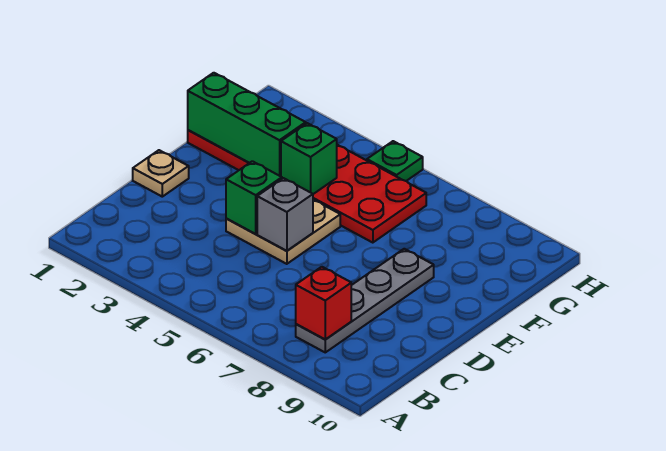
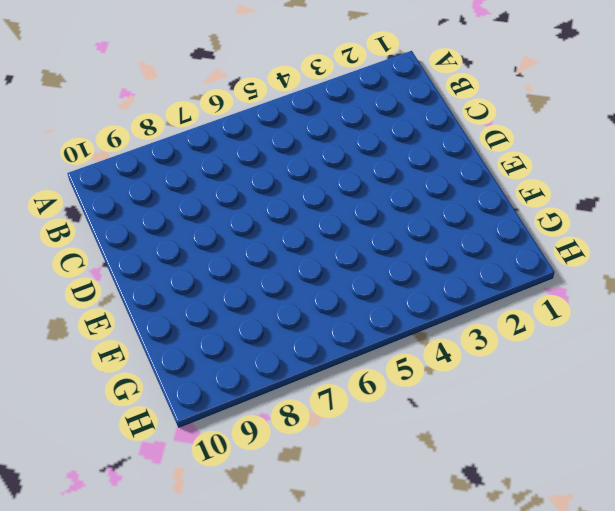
none -> grey plate B8:E8 level 1
none -> tan plate D1 level 1

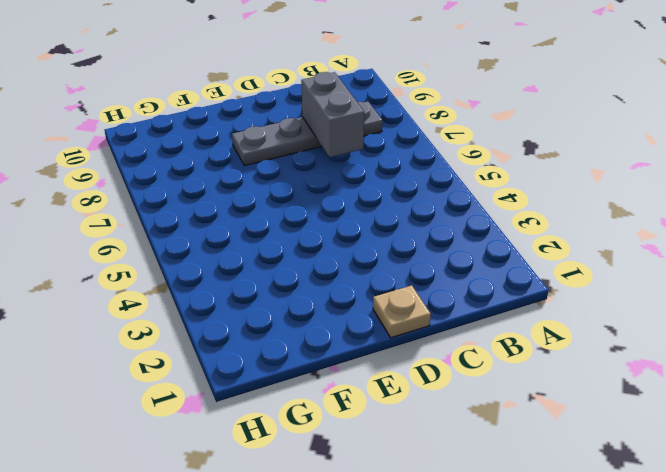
grey brick C7:C8 level 2 -> none
none -> tan plate D4:E5 level 1
none -> red plate F1:G6 level 1

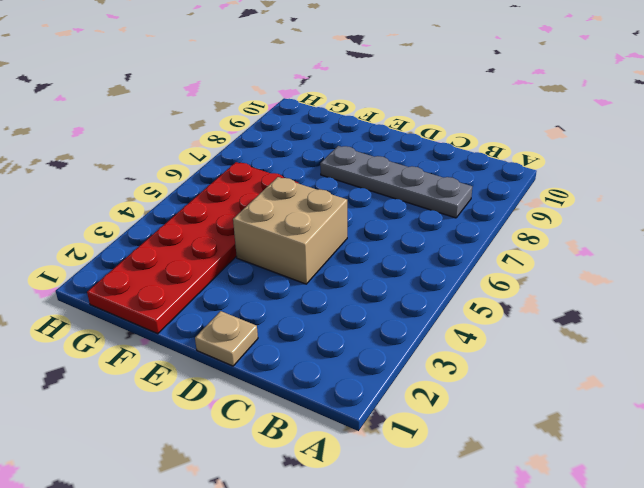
tan brick D4:E5 level 1 -> tan plate D4:E5 level 1
none -> green plate H5 level 1
none -> red brick B8 level 2

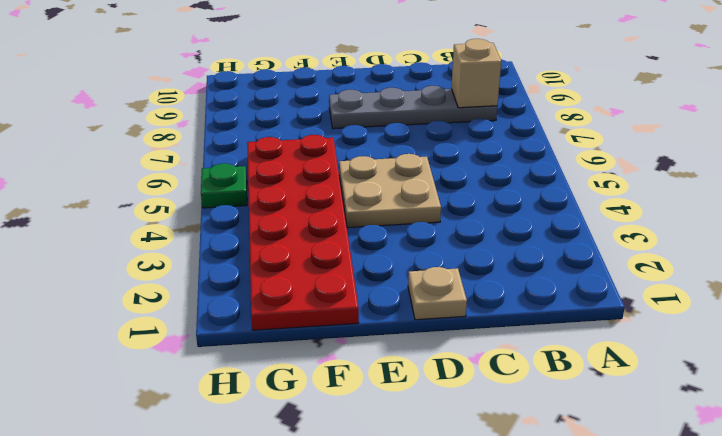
tan brick B8 level 2 -> red brick B8 level 2
none -> green brick D4 level 2
none -> grey brick D5 level 2

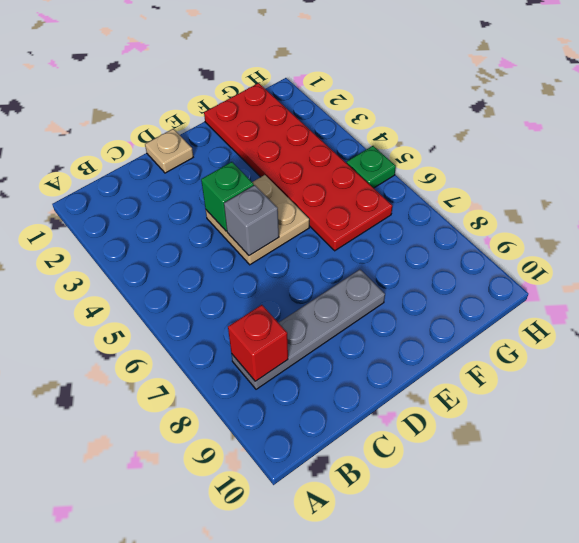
none -> green brick F1:F3 level 2
none -> green brick F4 level 2

